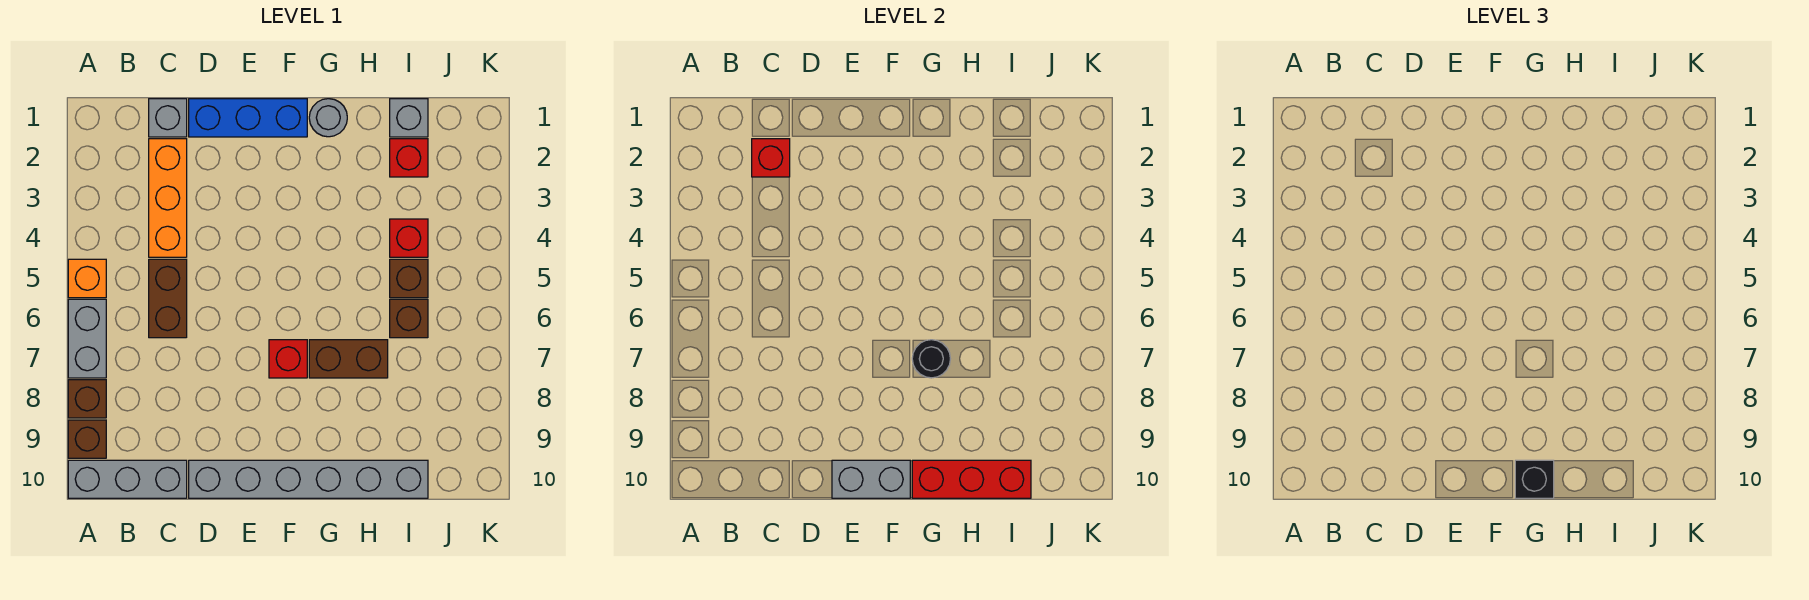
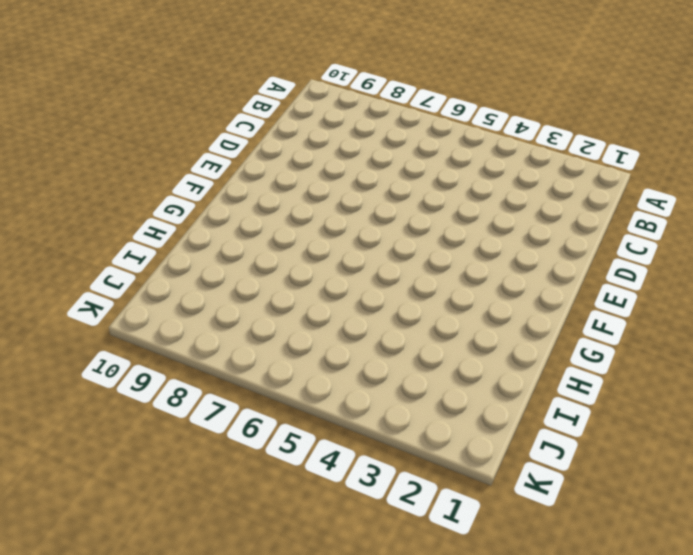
none -> orange brick A5 level 1
none -> grey brick A6:A7 level 1
none -> brown brick A8 level 1

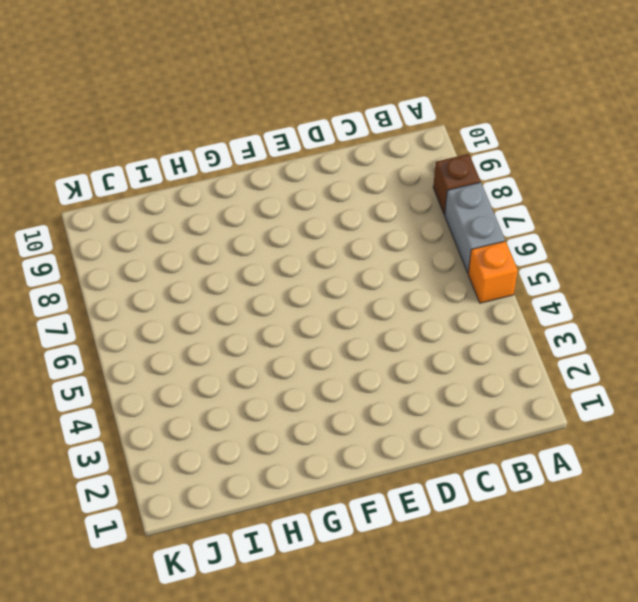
none -> brown brick A9 level 1
none -> grey brick A10:C10 level 1
none -> grey brick C1 level 1

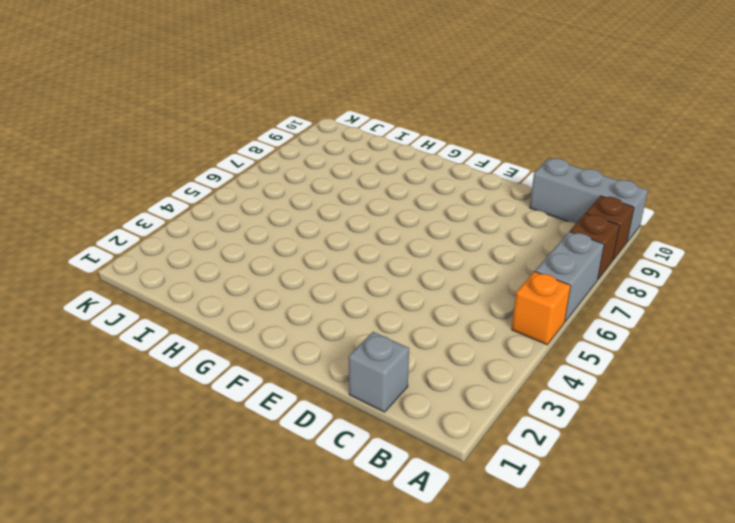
none -> orange brick C2:C4 level 1
none -> brown brick C5:C6 level 1
none -> blue brick D1:F1 level 1

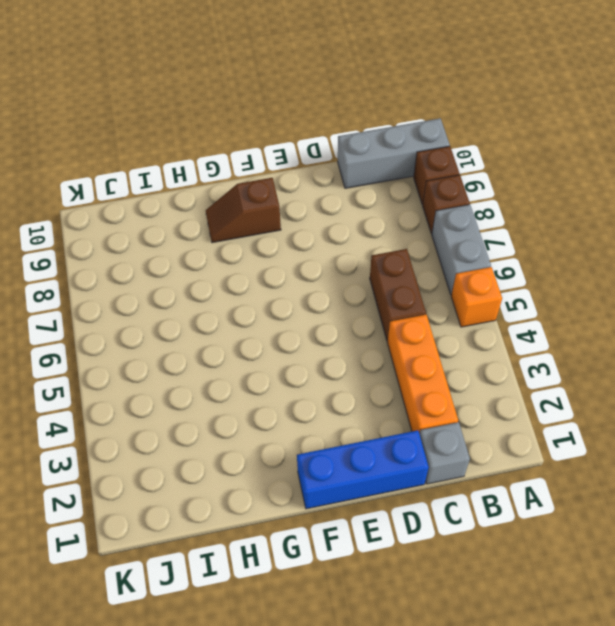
brown slope F9:G9 level 1 top F -> none
none -> grey brick D10:I10 level 1
none -> red brick F7 level 1
none -> grey round brick G1 level 1

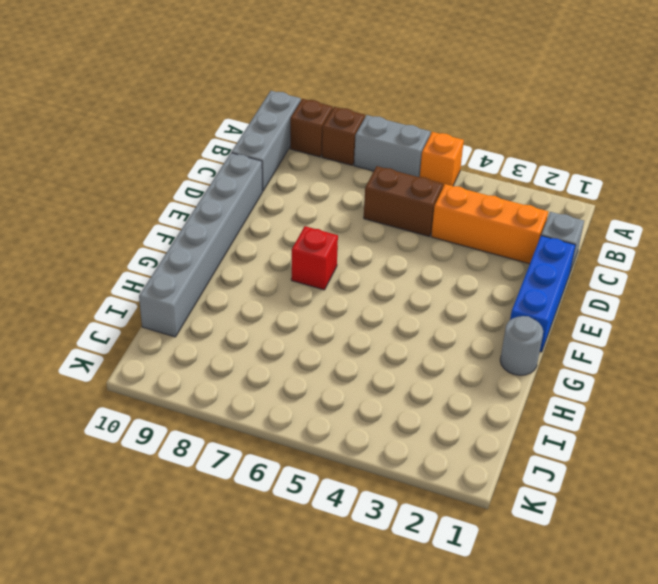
none -> brown brick G7:H7 level 1
none -> grey brick I1 level 1
none -> red brick I2 level 1

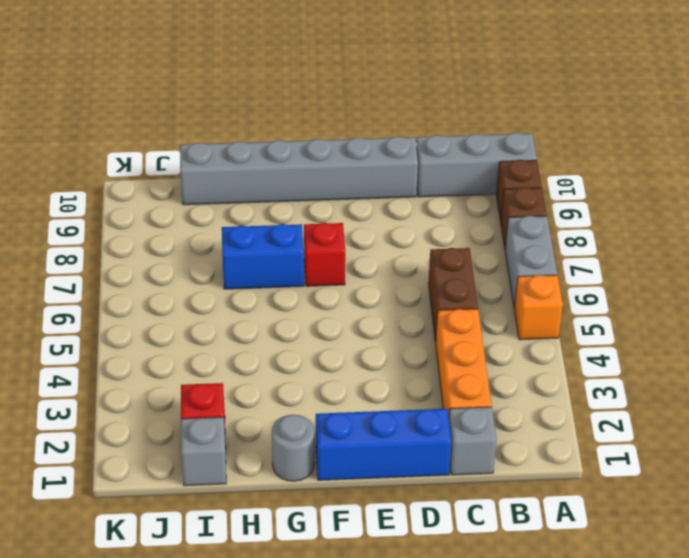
blue brick G7:H7 level 1 -> brown brick G7:H7 level 1
none -> red brick I4 level 1
none -> brown brick I5 level 1
none -> brown brick I6 level 1

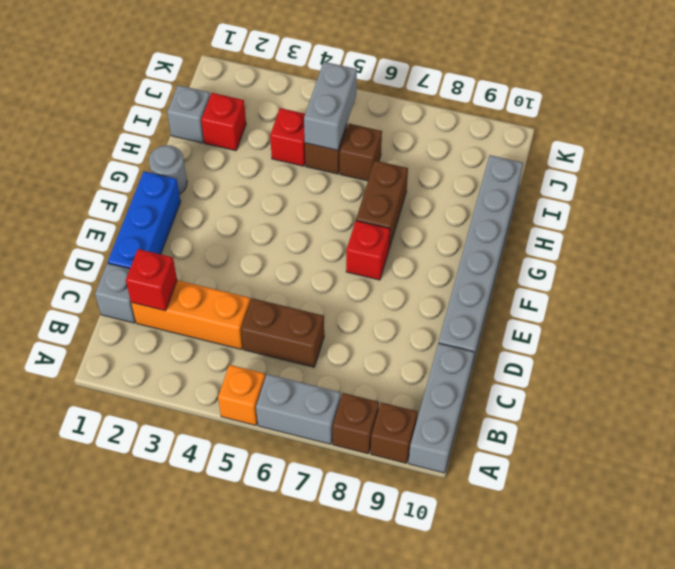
grey brick I5:J5 level 2 -> grey brick E10:F10 level 2
none -> black round brick G7 level 2
none -> red brick G10:I10 level 2
none -> black brick G10 level 3

